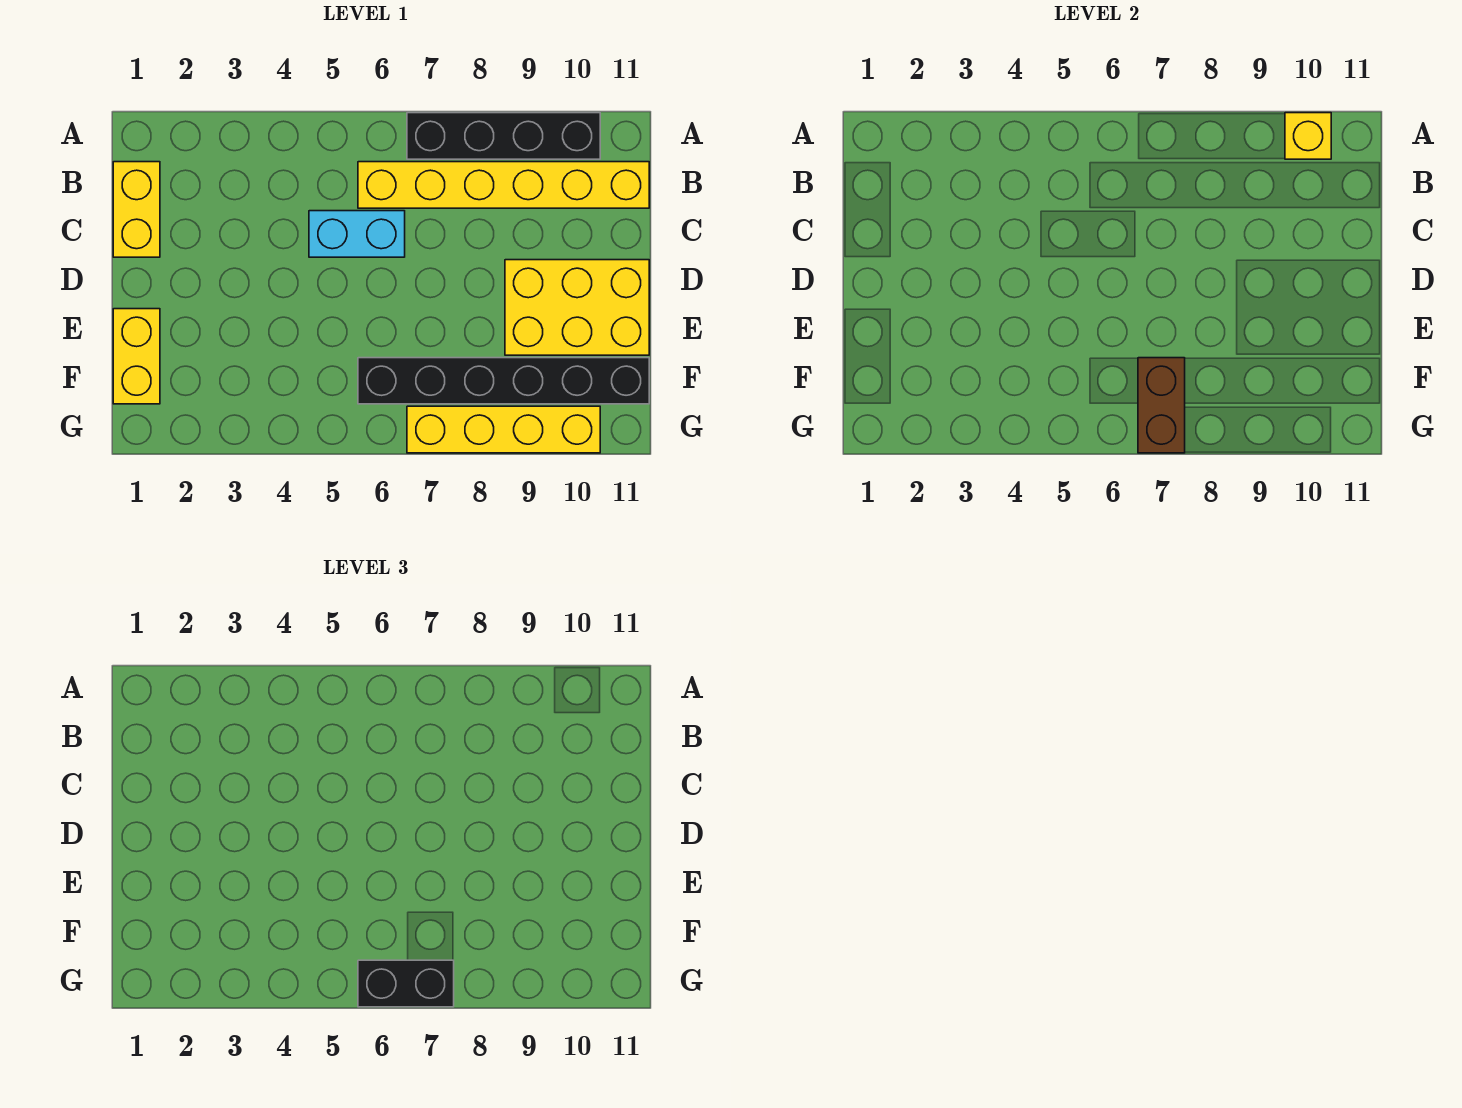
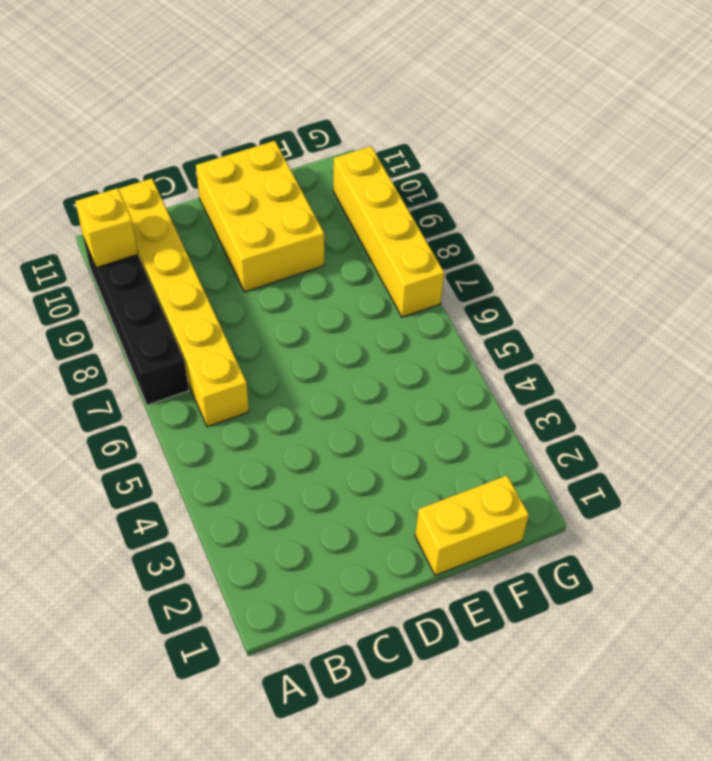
none -> yellow brick B1:C1 level 1
none -> cyan brick C5:C6 level 1

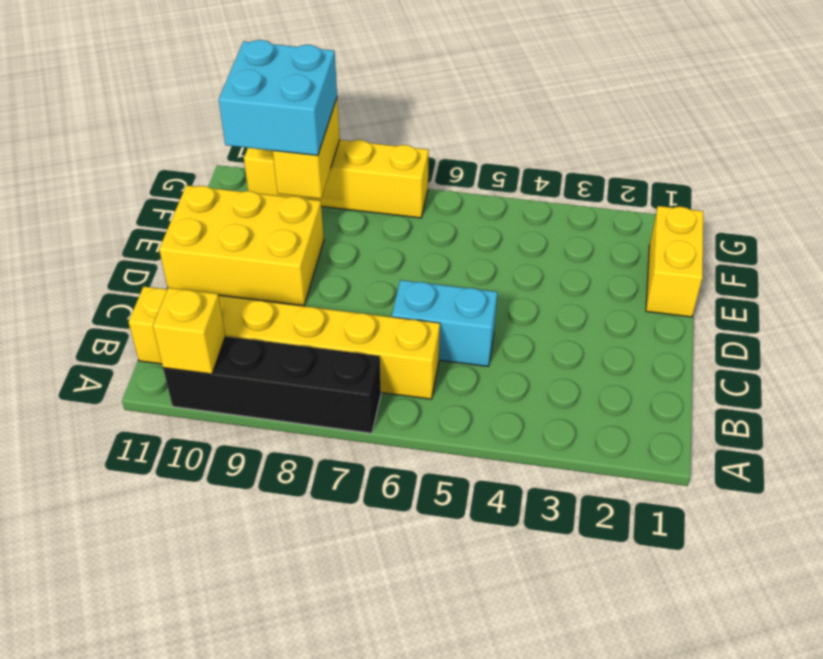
yellow brick F9:G9 level 2 -> yellow brick B1:C1 level 1
cyan brick F9:G10 level 3 -> none
none -> black brick F6:F11 level 1
none -> brown brick F7:G7 level 2

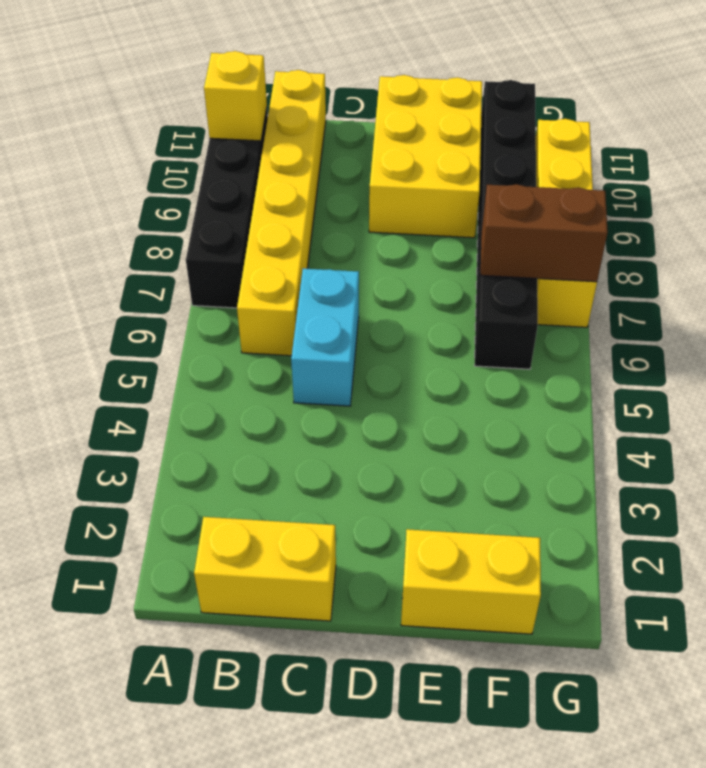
none -> black brick G6:G7 level 3

